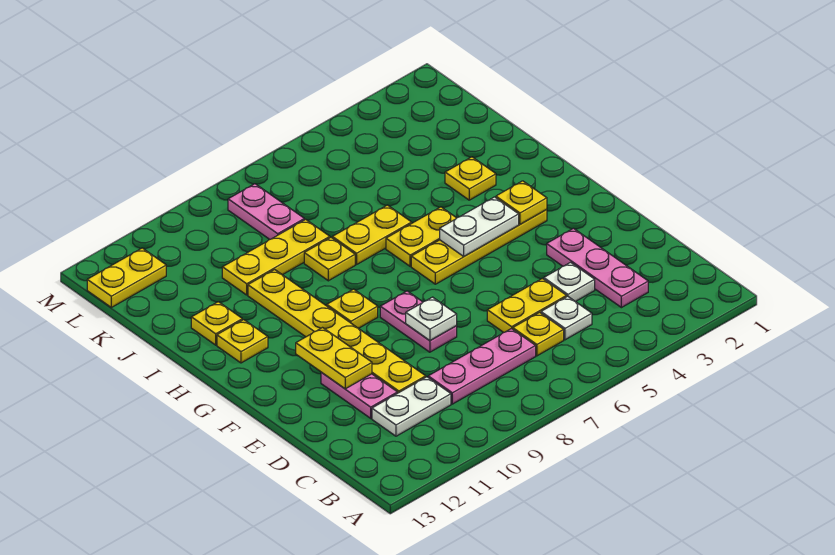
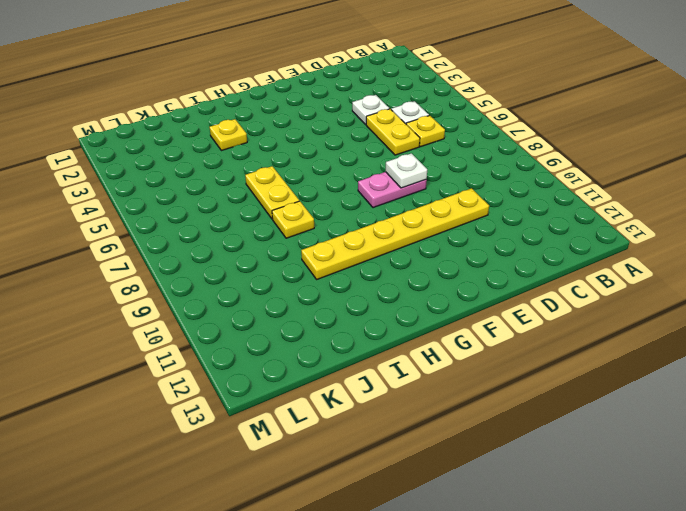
none -> pink plate C3:E3 level 1
none -> pink plate C7:C9 level 1
none -> white plate C10:C11 level 1

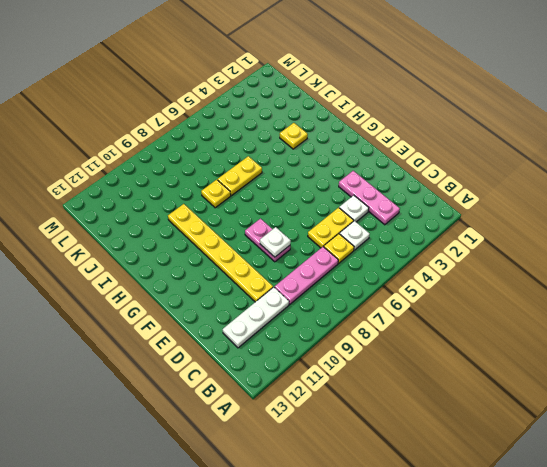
white plate C10:C12 level 1 -> white plate C10:C11 level 1
none -> pink plate D11:E11 level 1
none -> yellow plate G3:G6 level 1
none -> yellow plate G9 level 1

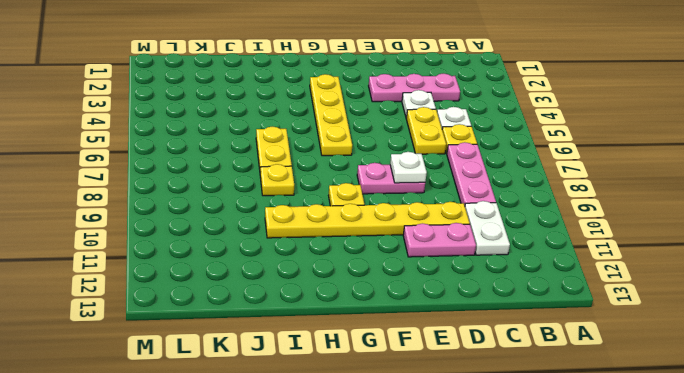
none -> yellow plate H5:H6 level 1
none -> yellow plate H12 level 1
none -> yellow plate I3 level 1

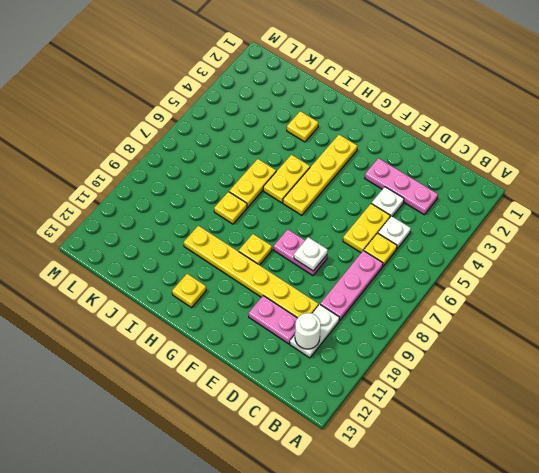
white round brick C11 level 2 -> none
none -> yellow plate I12 level 1
none -> yellow plate J8:J10 level 1
none -> pink plate K8:L8 level 1

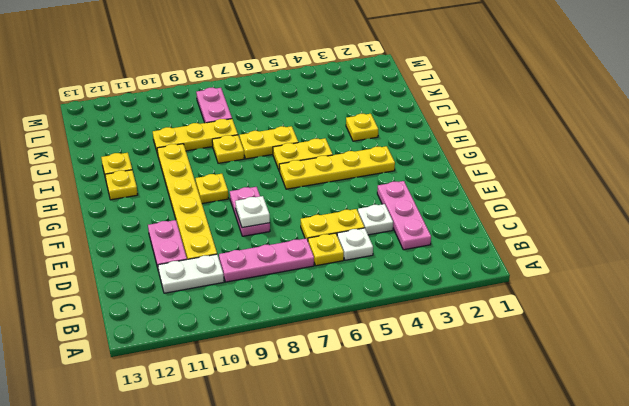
none -> yellow plate L12:L13 level 1
none -> yellow plate E11:F11 level 2
none -> yellow plate G3 level 2

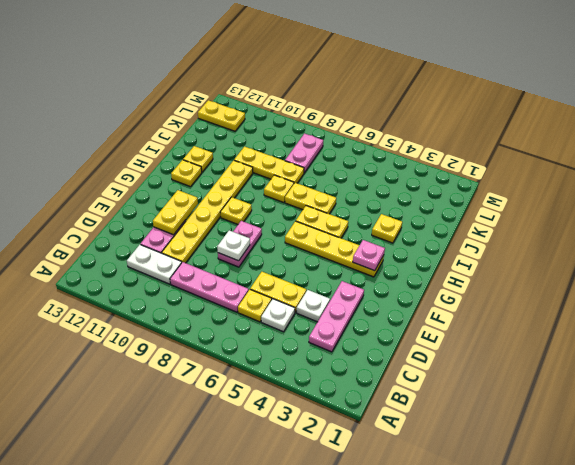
pink plate G3 level 2 -> yellow plate G3 level 2
none -> white plate G4:G5 level 2

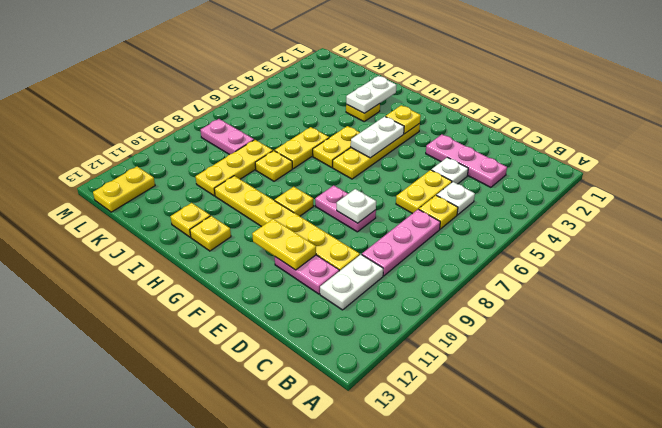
white plate I2:I3 level 2 -> none

